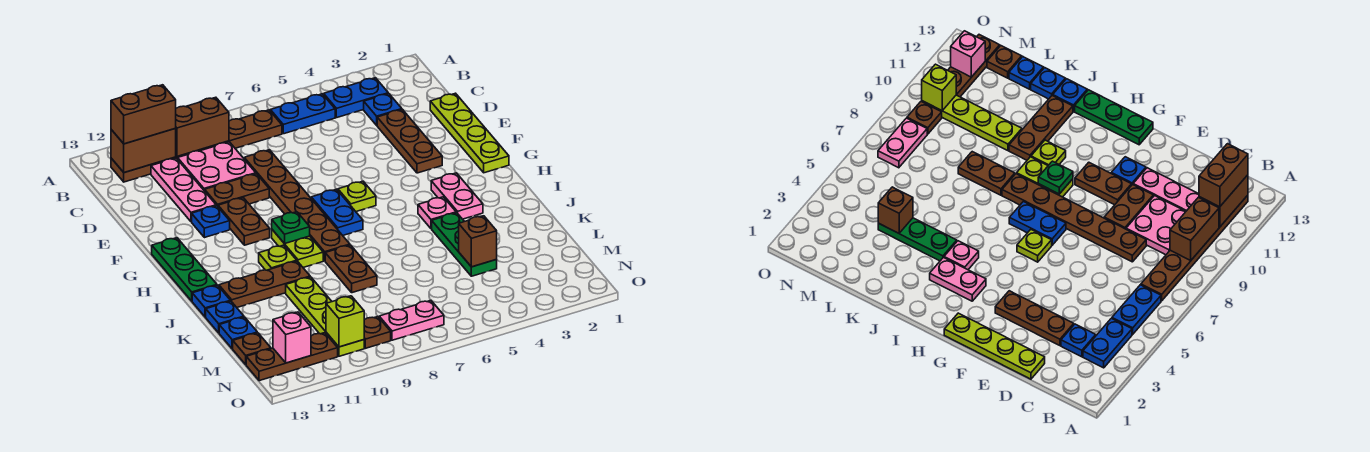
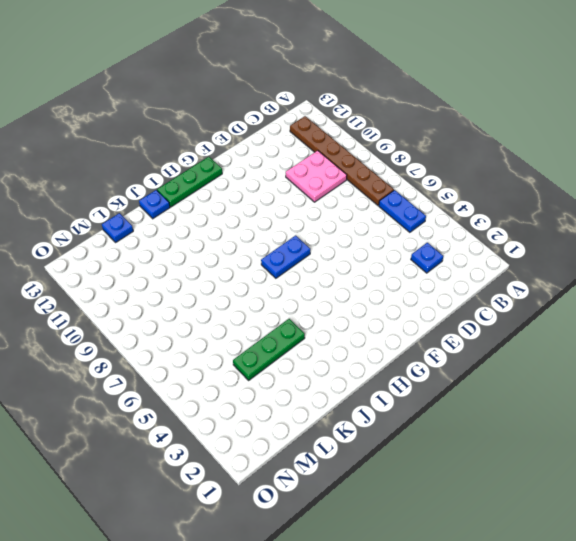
none -> blue plate B3:B4 level 1
none -> pink plate C11:E11 level 1
none -> lime plate D1:G1 level 1
none -> brown plate D3:F3 level 1

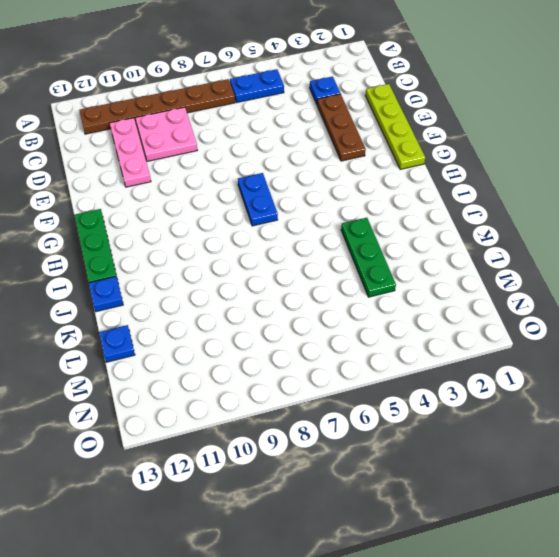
none -> blue plate B3:B4 level 1
none -> brown plate D8:I8 level 1
none -> brown plate E9:E10 level 1
none -> brown plate F10:G10 level 1

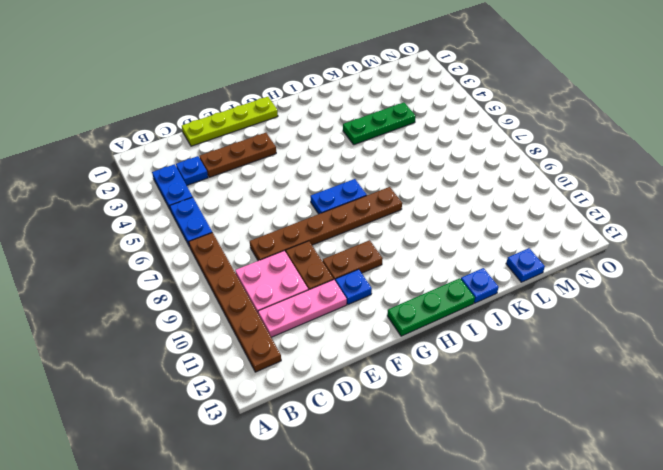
none -> lime plate G6 level 1
none -> pink plate H3:I3 level 1
none -> lime plate H9:I9 level 1
none -> pink plate I4 level 1

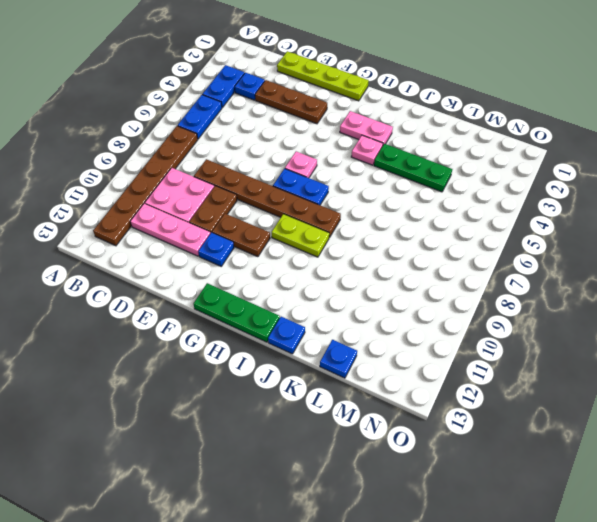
pink plate G6 level 1 -> lime plate G6 level 1
none -> lime plate I10 level 1
none -> brown plate J8:K8 level 1
none -> brown plate J10:J12 level 1
none -> lime plate K10:N10 level 1

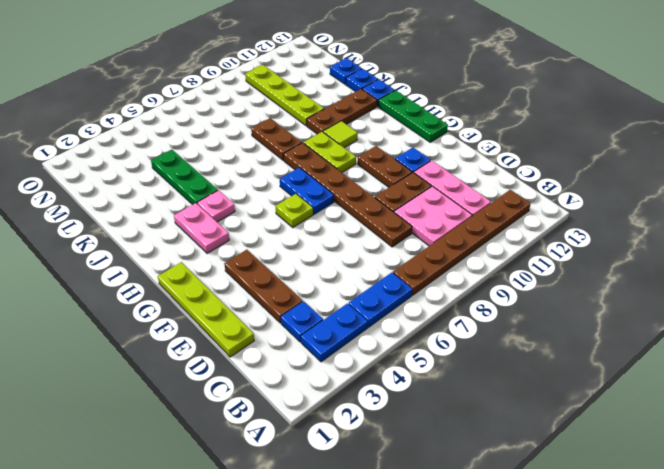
lime tile I10 level 1 -> lime plate I10 level 1
none -> brown plate M13 level 1
none -> pink plate N7:N8 level 1
none -> brown plate N9 level 1
none -> brown plate N11:N13 level 1

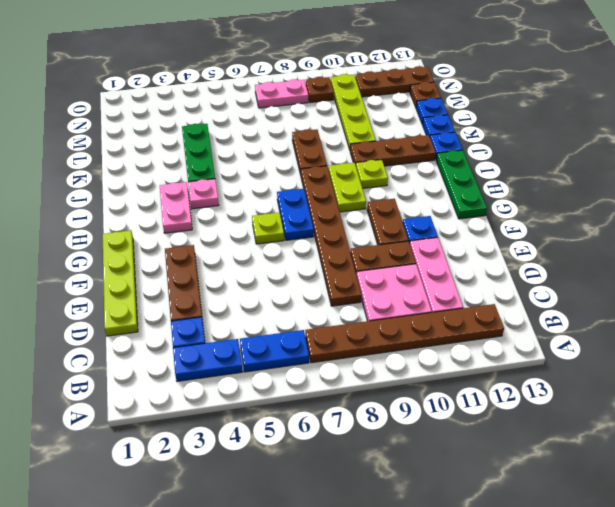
none -> brown brick B9:B10 level 2
none -> brown brick B11:B12 level 2
none -> green plate H9 level 2
none -> brown brick L4 level 2

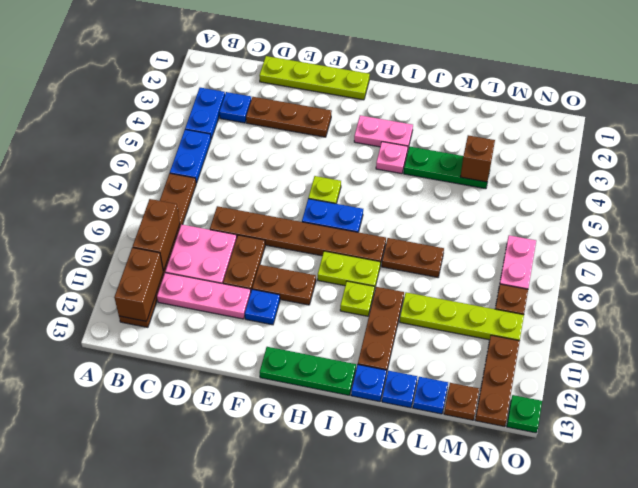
green plate O13 level 1 -> green plate H9 level 2
none -> lime brick N10 level 2
none -> pink brick N12 level 2
none -> brown brick B11:B12 level 3

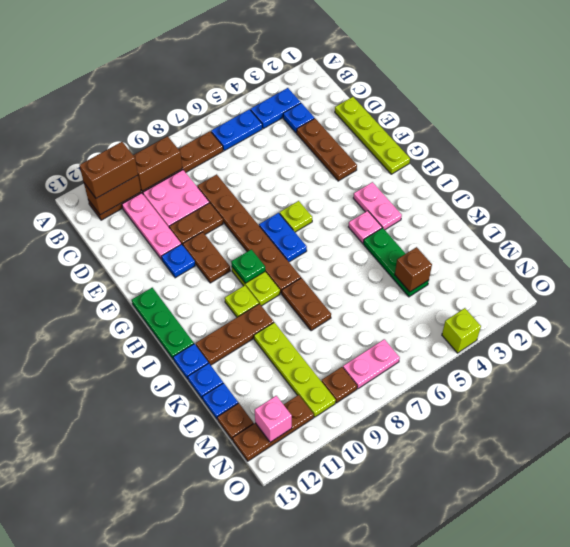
lime brick O4 level 1 -> lime brick N10 level 2

